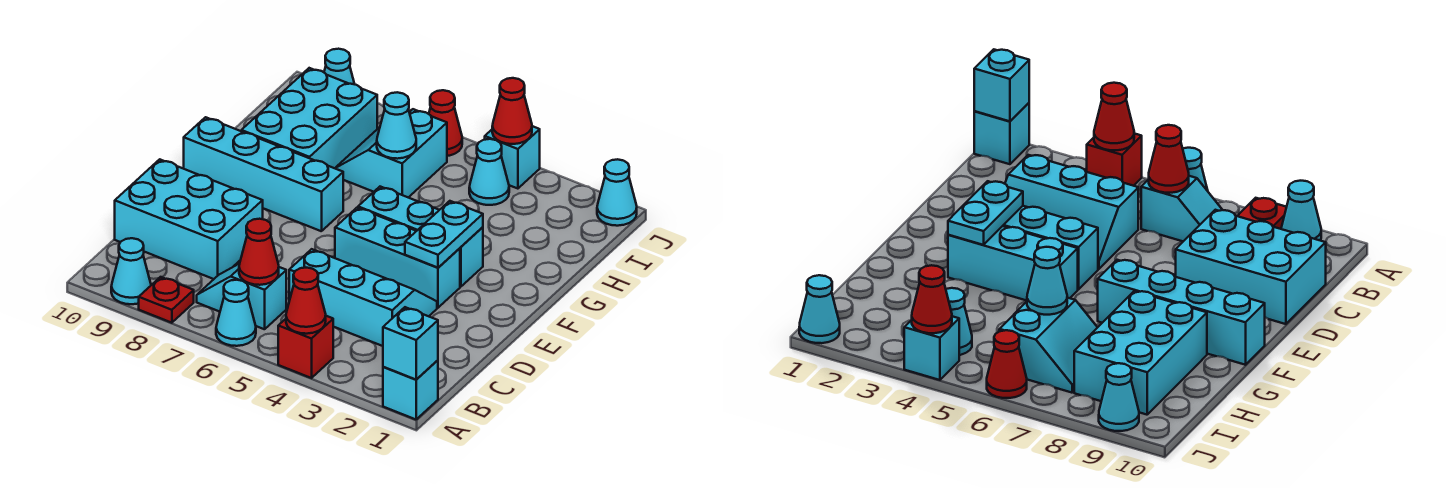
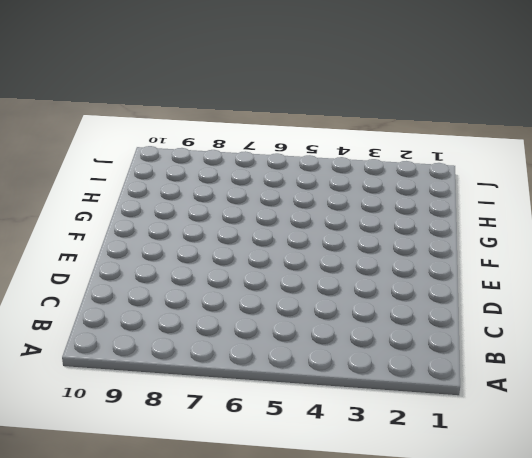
none -> cyan brick A1 level 1
none -> red brick A4 level 1
none -> cyan cone A6 level 1

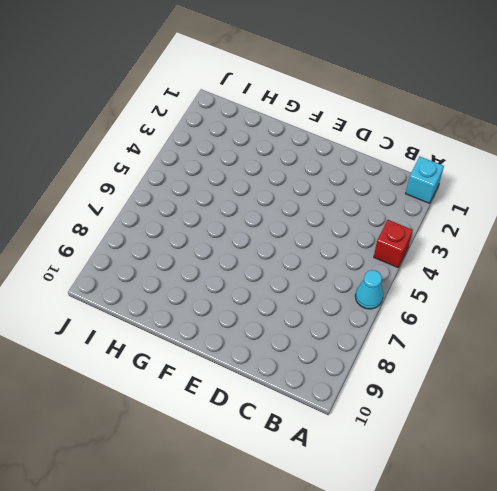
none -> red plate A8 level 1
none -> cyan cone A9 level 1
none -> cyan slope B6:B7 level 1 top 6

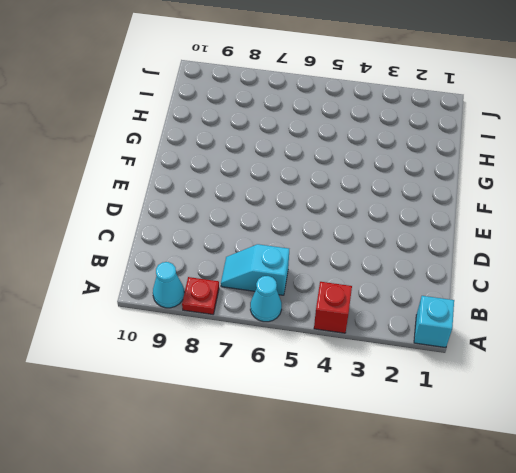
none -> cyan slope C3:D5 level 1 top C
none -> cyan brick C8:D10 level 1
none -> cyan brick E3:E5 level 1

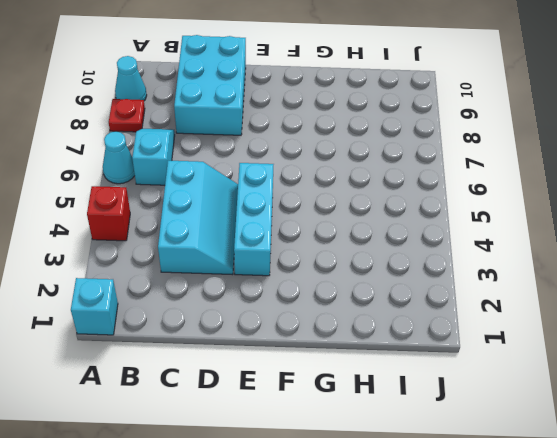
none -> cyan brick F3:F5 level 1
none -> cyan brick F7:F10 level 1
none -> cyan brick G8:I9 level 1

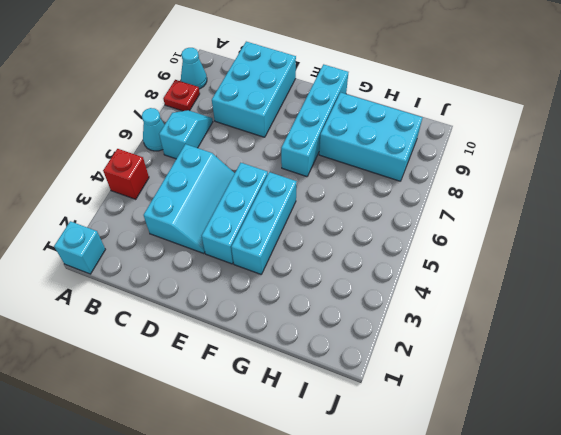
none -> cyan slope H6:I7 level 1 top 6
none -> cyan cone I4 level 1
none -> cyan cone J1 level 1

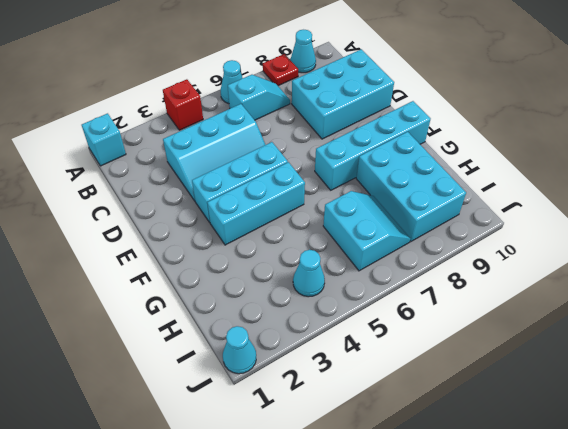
none -> cyan brick J4 level 1
none -> red cone J6 level 1
none -> cyan cone J9 level 1

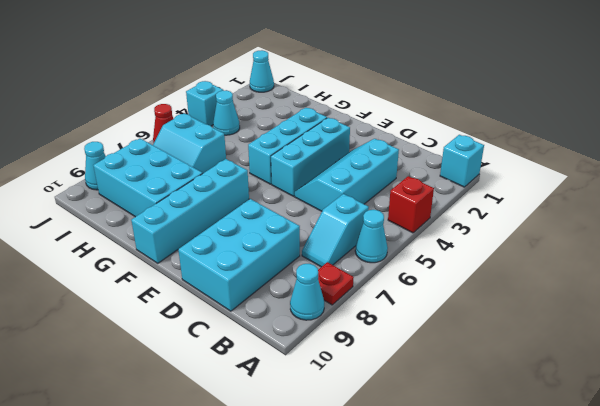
none -> cyan brick A1 level 2
none -> red cone A4 level 2
none -> red cone B6 level 2

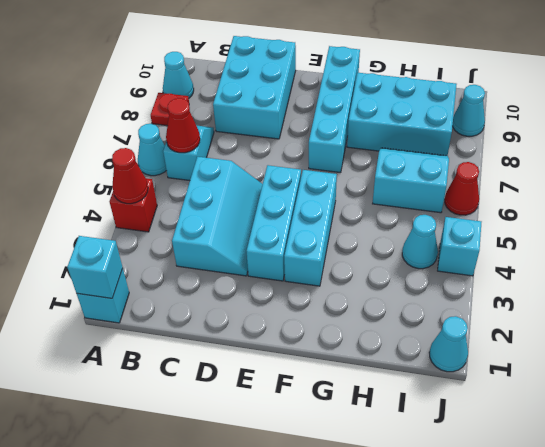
none -> cyan plate E3:F3 level 2
none -> cyan cone H6 level 2
none -> red cone J4 level 2

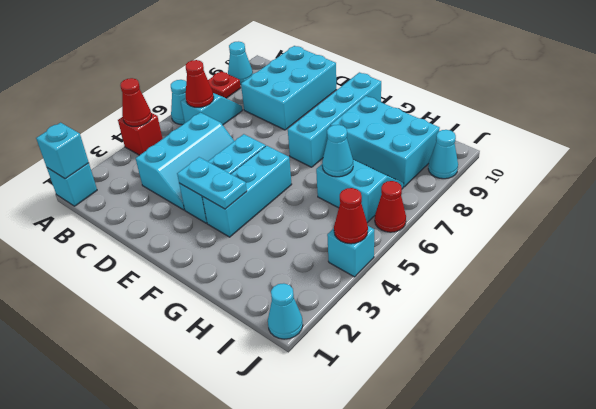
none -> cyan cone I4 level 1

